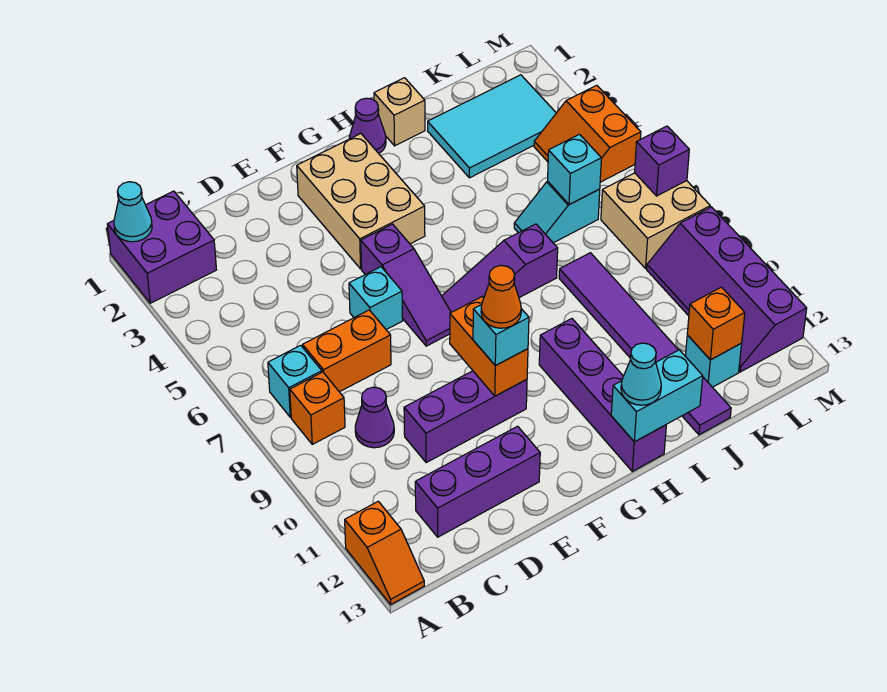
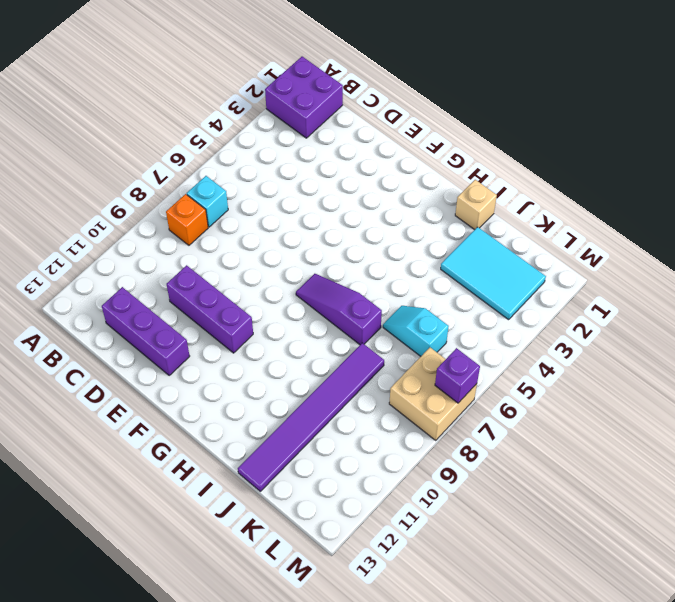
none -> orange slope A12:A13 level 1 top 12
none -> orange brick C7:D7 level 1
none -> purple cone C9 level 1
none -> cyan brick E6 level 1

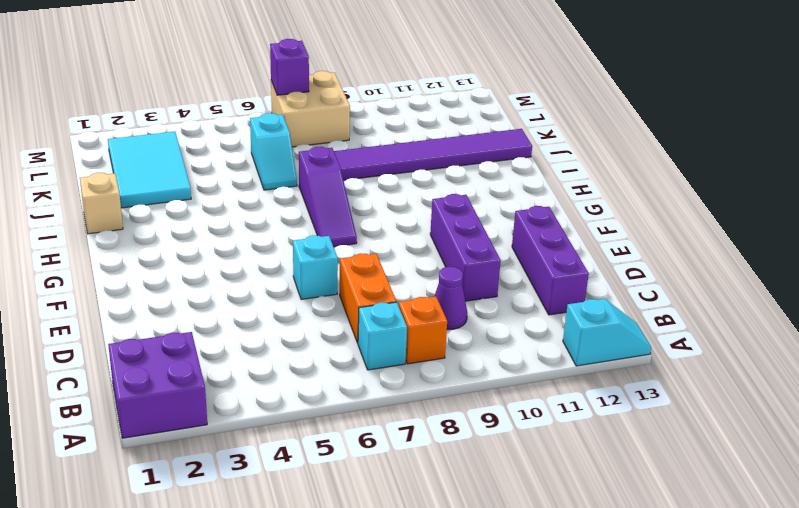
cyan slope A12:A13 level 1 top 12 -> orange slope A12:A13 level 1 top 12
none -> tan brick F2:G4 level 1
none -> purple slope F5:F7 level 1 top 5
none -> purple cone H1 level 1
none -> purple brick H10:H13 level 1

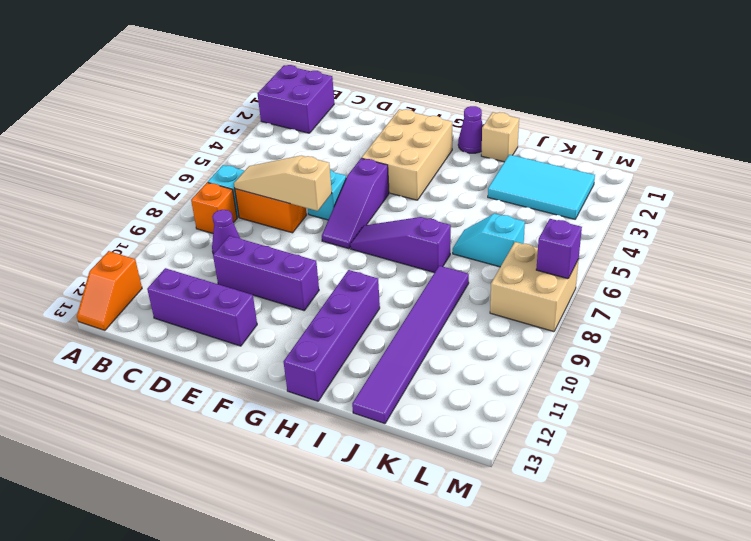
tan slope C7:E7 level 2 top E -> none
none -> cyan brick K12 level 1
none -> orange slope L4:M5 level 1 top M
none -> purple slope L9:M12 level 1 top M
none -> cyan cone A1 level 2

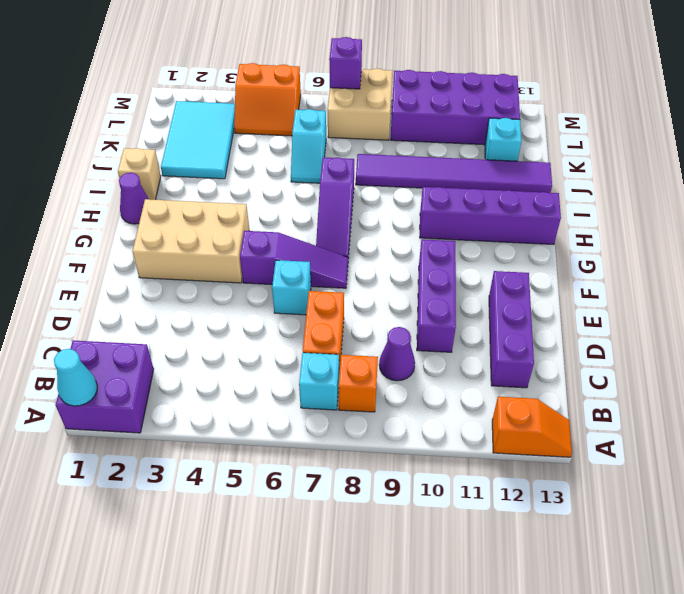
purple brick L9:M12 level 1 -> purple slope L9:M12 level 1 top M
none -> orange brick F9:F10 level 2
none -> cyan brick H13:I13 level 2
none -> cyan brick K6 level 2
none -> orange brick K12 level 2

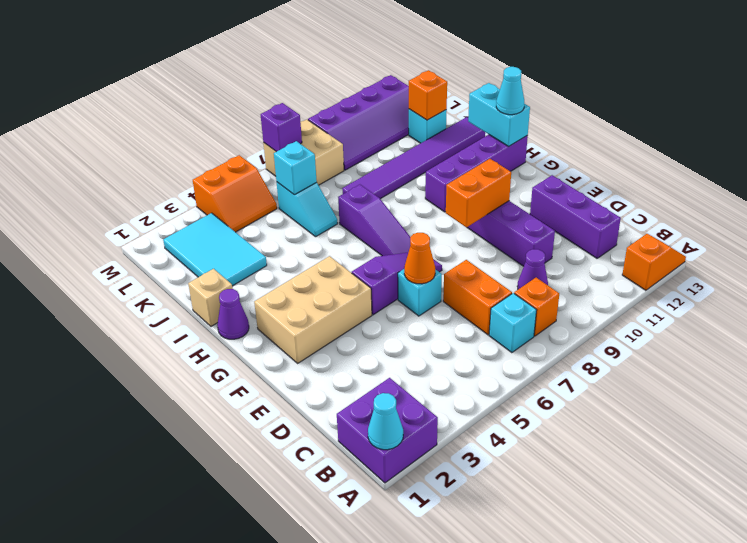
orange cone E6 level 2 -> orange cone F10 level 4
none -> cyan brick F10 level 3

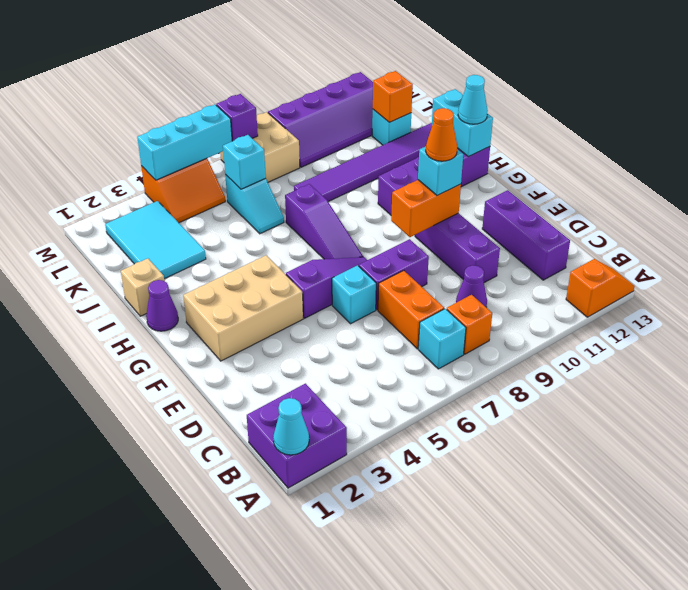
purple brick E7:E8 level 1 -> none
cyan brick M4:M6 level 2 -> none

